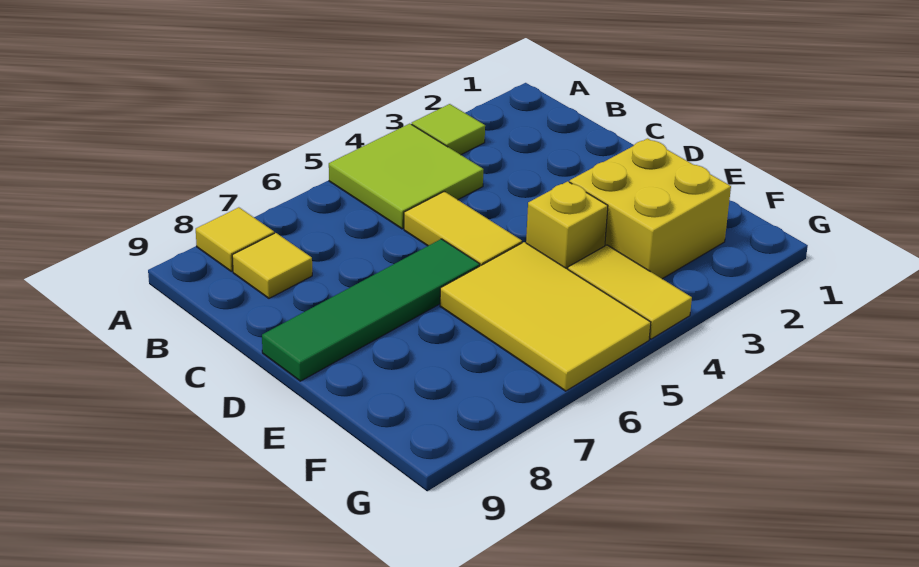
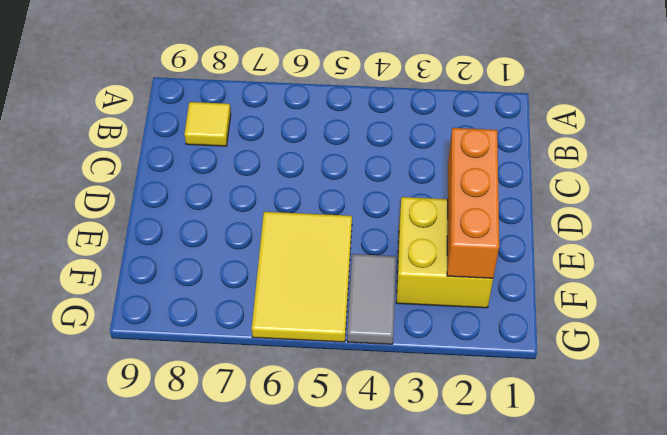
orange brick D2:F2 level 2 -> none
grey tile F4:G4 level 1 -> yellow tile F4:G4 level 1
none -> lime tile A3 level 1
none -> lime tile A4:B5 level 1

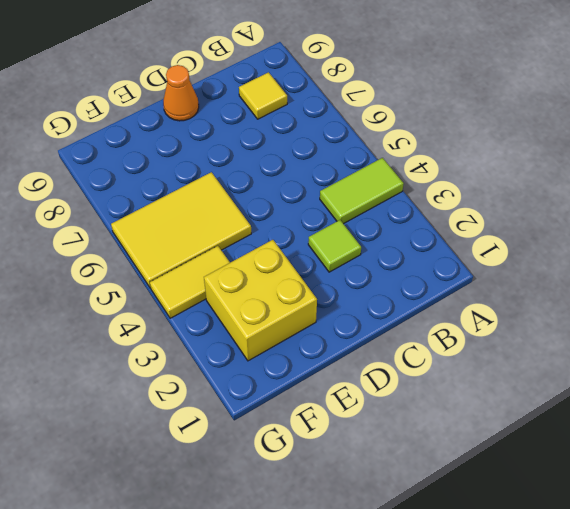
lime tile A4:B4 level 1 -> lime tile A4:B5 level 1
lime tile C3 level 1 -> lime tile A3 level 1
orange cone D9 level 1 -> green tile D6:D9 level 1
none -> yellow tile A8 level 1
none -> yellow tile C5:D5 level 1

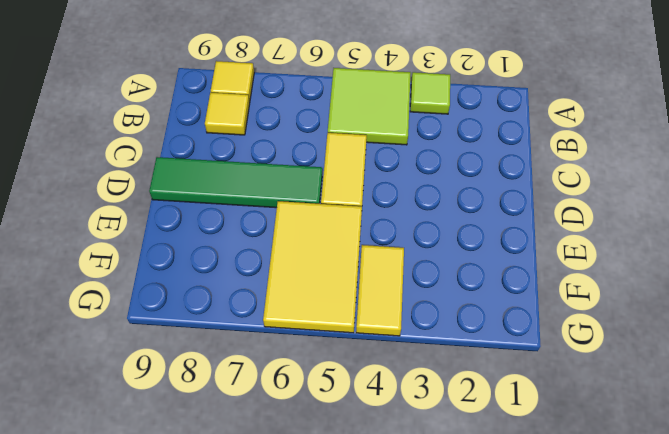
none -> yellow brick E2:F3 level 1
none -> yellow brick E4 level 1

